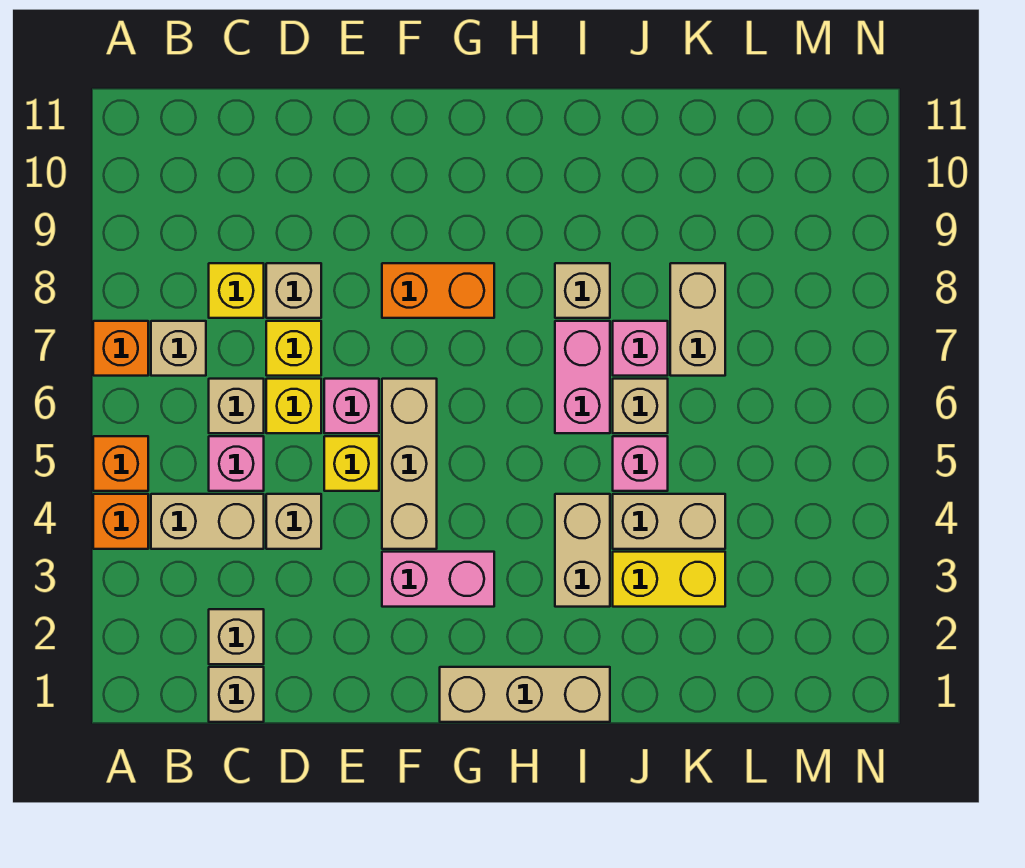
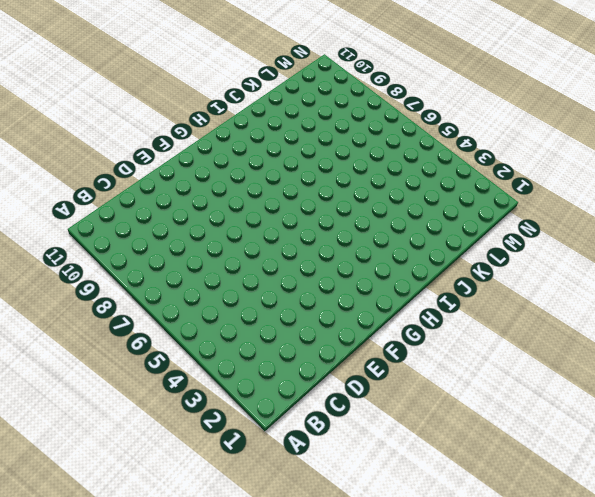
none -> orange brick A4 level 1
none -> orange brick A5 level 1
none -> orange brick A7 level 1

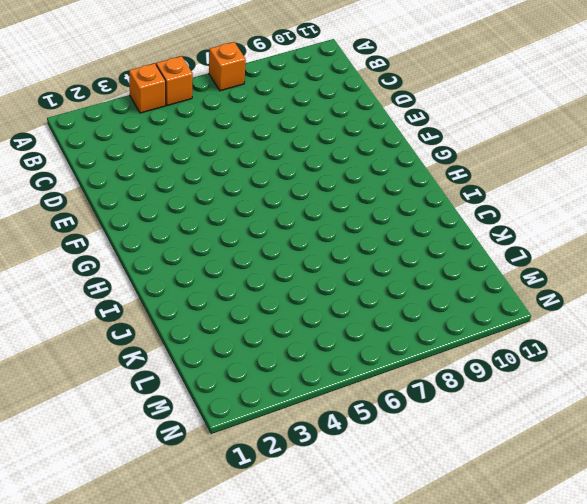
none -> tan brick B4:C4 level 1
none -> tan brick B7 level 1
none -> tan brick C1 level 1

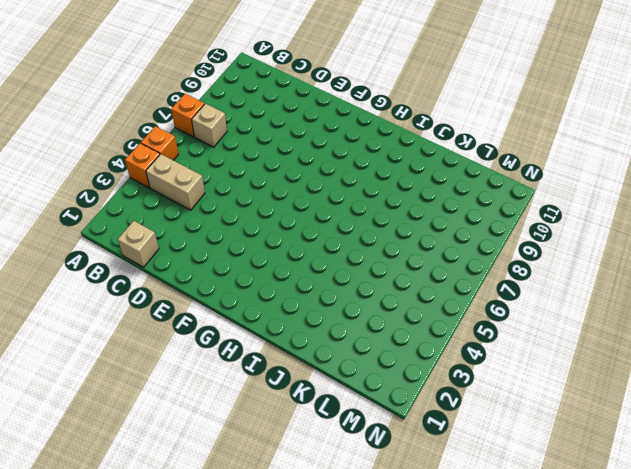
none -> tan brick C2 level 1
none -> pink brick C5 level 1
none -> tan brick C6 level 1

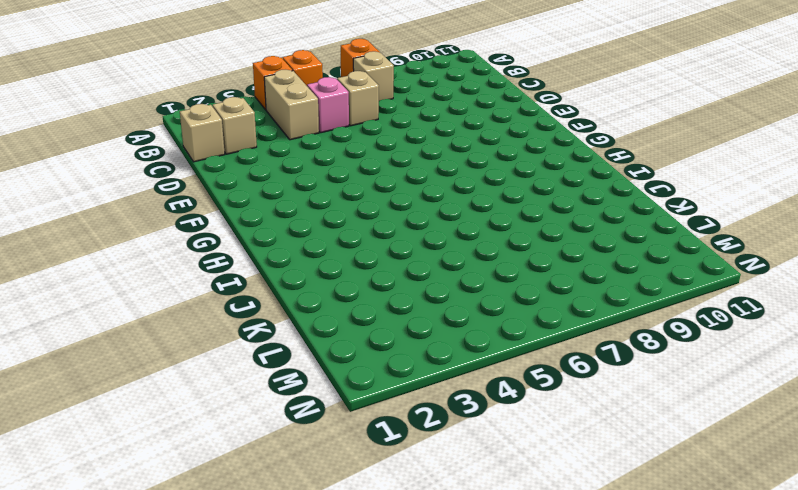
none -> yellow brick C8 level 1
none -> tan brick D4 level 1
none -> yellow brick D6 level 1

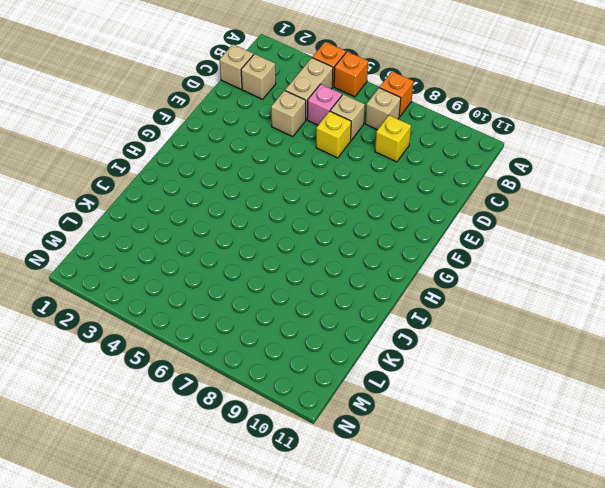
none -> yellow brick D7 level 1
none -> tan brick D8 level 1
none -> yellow brick E5 level 1

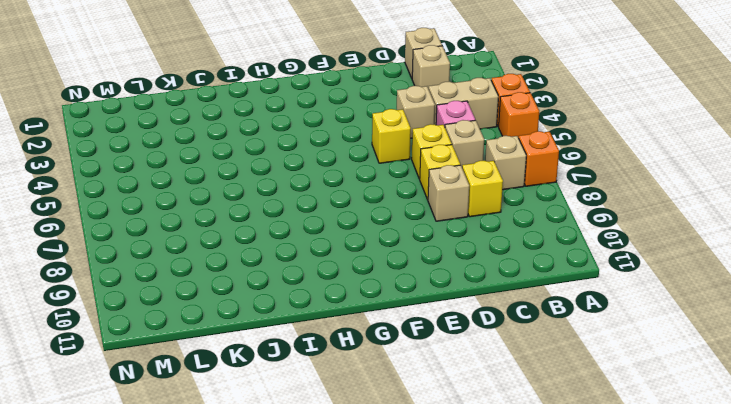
none -> pink brick E6 level 1
none -> pink brick F3:G3 level 1
none -> tan brick F4:F6 level 1

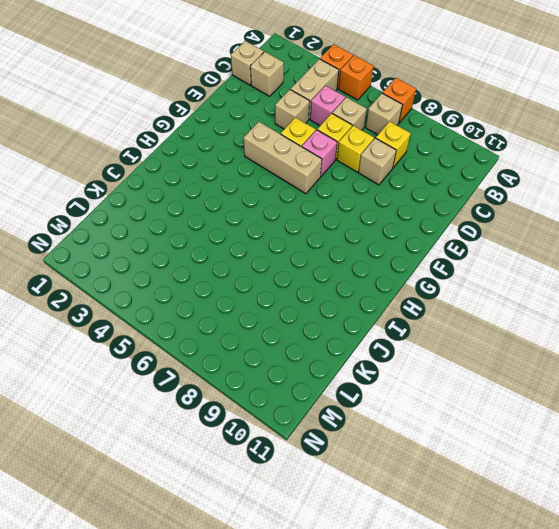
none -> pink brick F3:G3 level 1
none -> orange brick F8:G8 level 1
none -> tan brick G1:I1 level 1

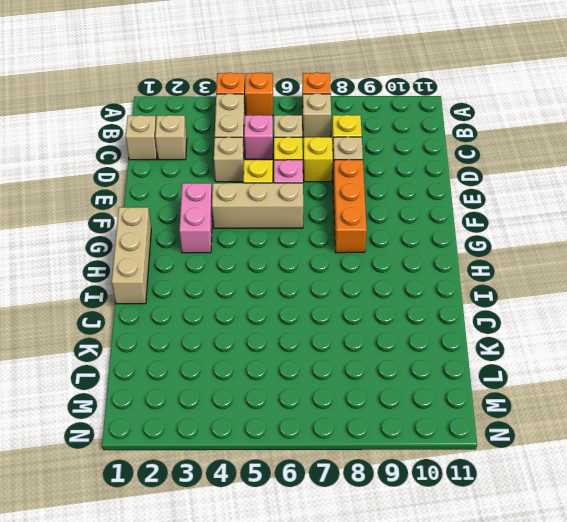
orange brick E8:G8 level 1 -> orange brick F8:G8 level 1
none -> tan brick I3:I4 level 1
none -> pink brick I6:I7 level 1
none -> tan brick I8 level 1

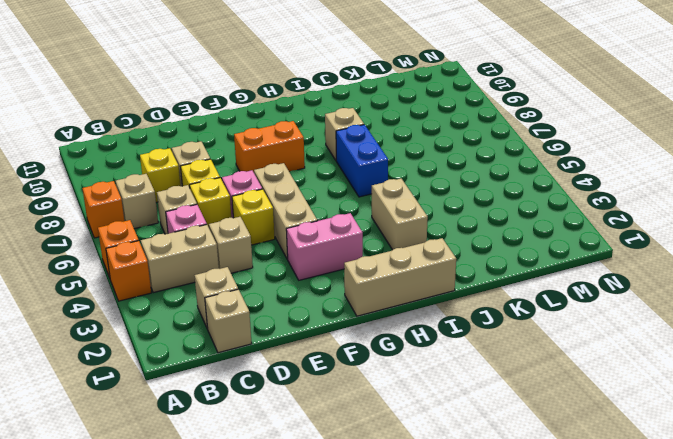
blue brick I6:I7 level 1 -> pink brick I6:I7 level 1
none -> yellow brick J3:K3 level 1
none -> tan brick J4:K4 level 1
none -> pink brick J5 level 1

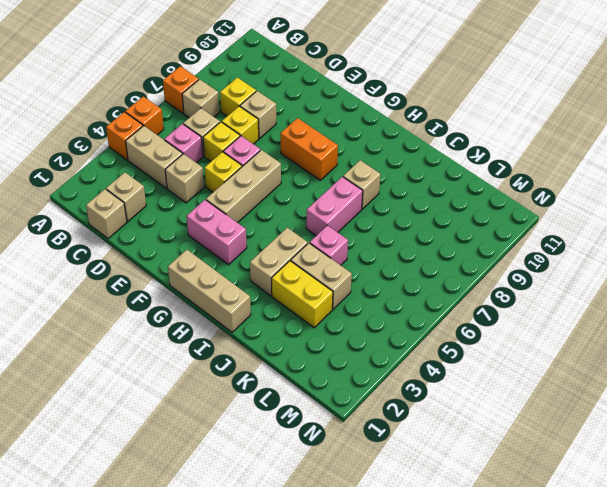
none -> tan brick J6 level 1
none -> pink brick J7 level 1
none -> tan brick K7:K8 level 1

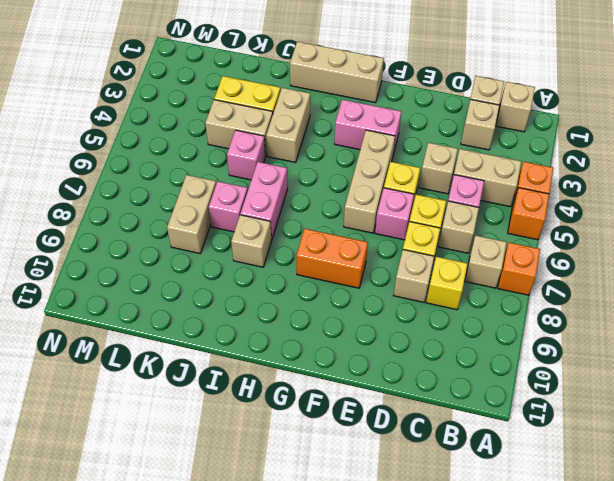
tan brick B1 level 1 -> tan brick J6 level 1

